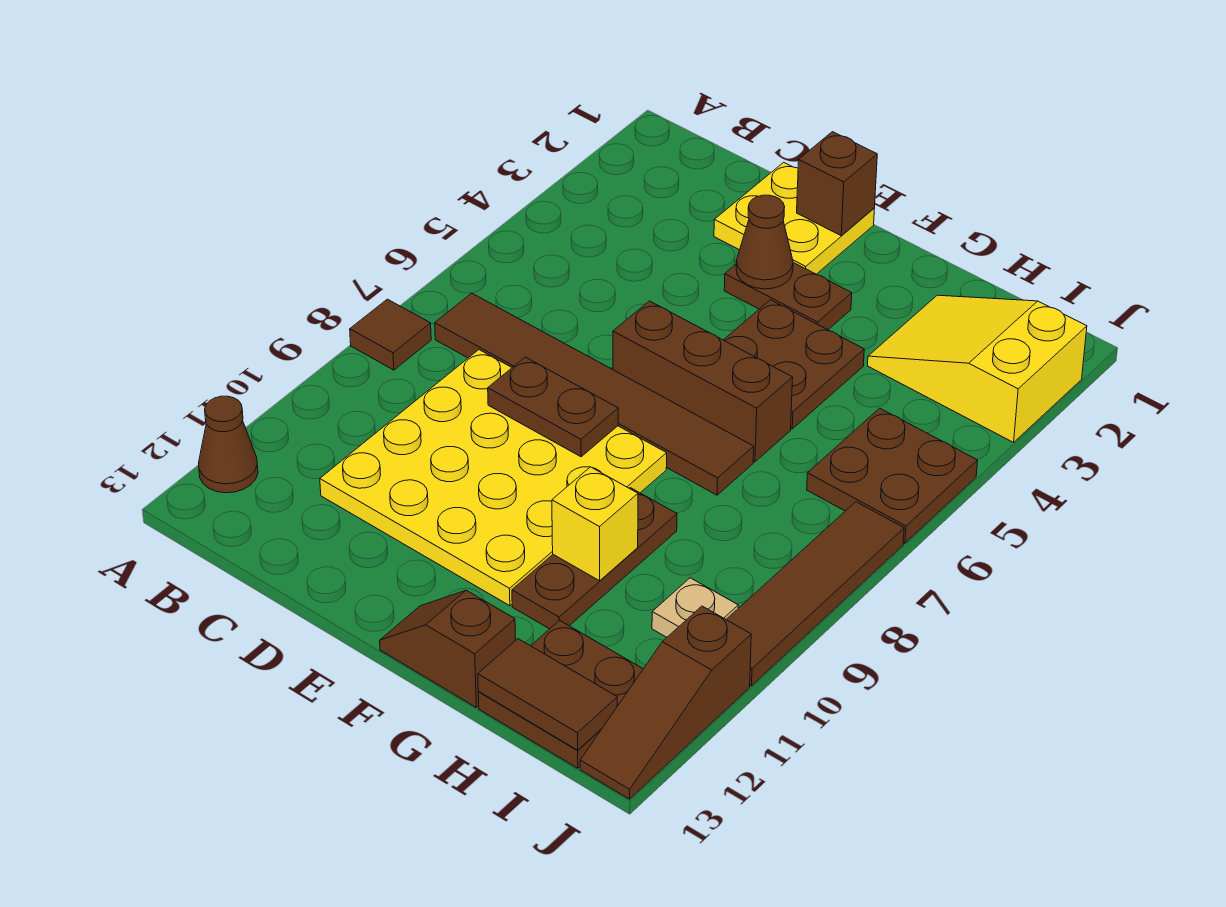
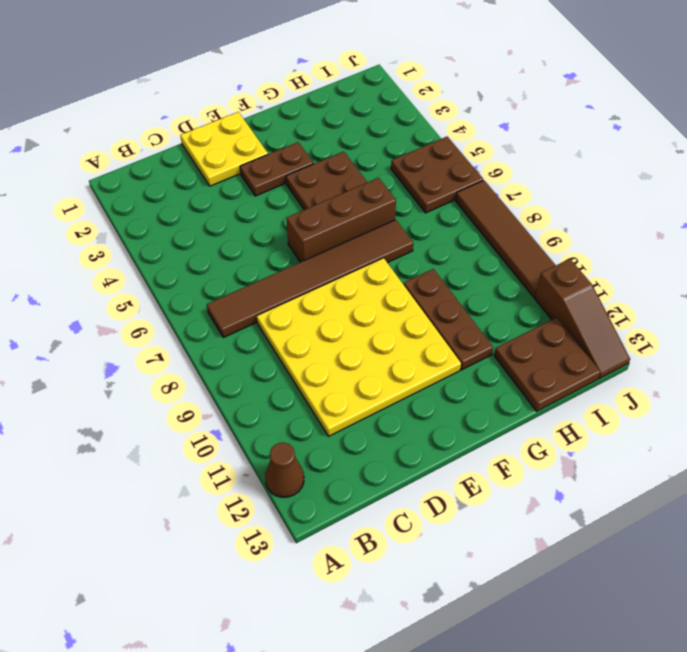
none -> brown tile A8 level 1
none -> brown slope F13:G13 level 1 top G
none -> yellow slope H2:J3 level 1 top J

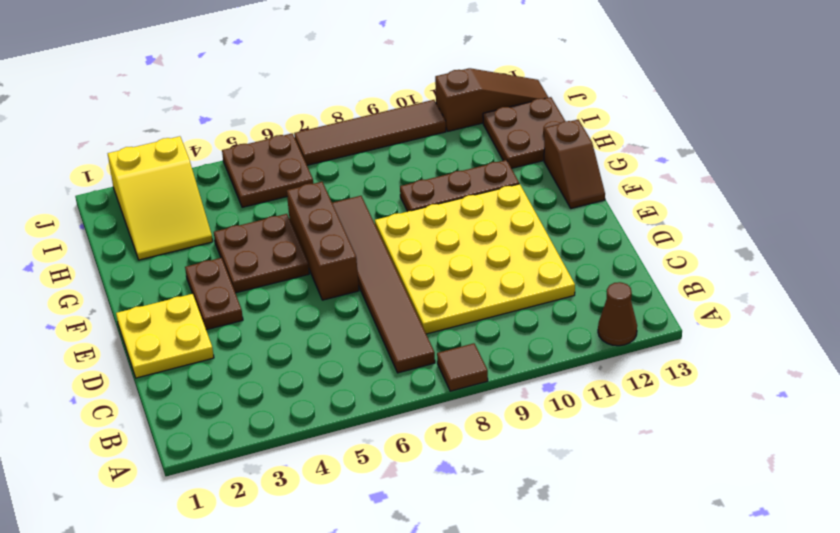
none -> tan plate I10 level 1
none -> brown plate D8:E8 level 2
none -> brown brick E1 level 2

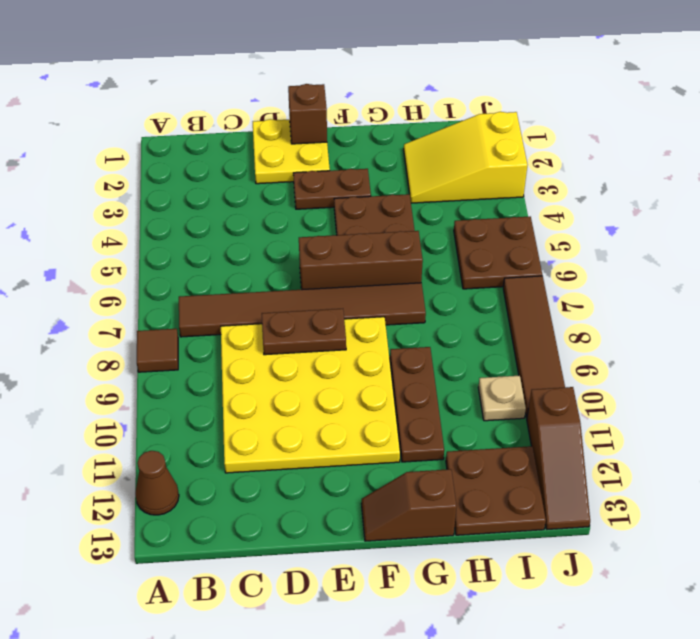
none -> brown cone E3 level 2
none -> yellow brick G10 level 2
none -> brown tile H13:I13 level 2

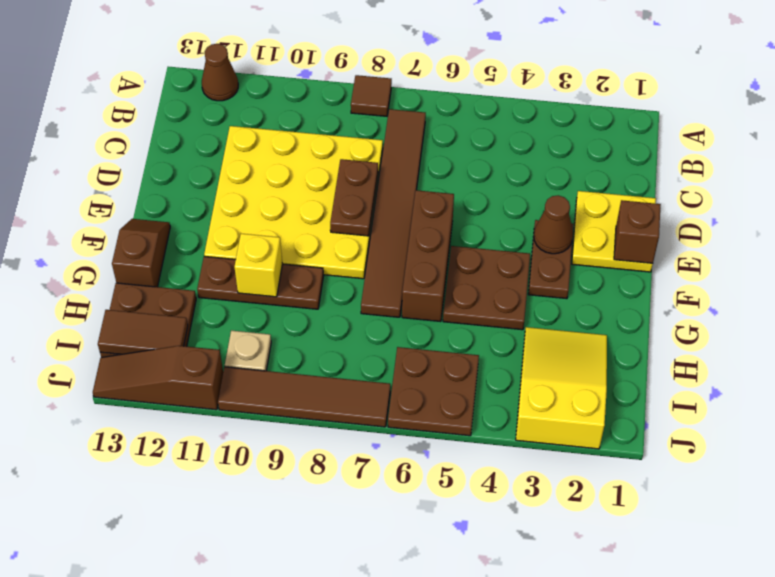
brown tile I12:I13 level 2 -> brown tile H13:I13 level 2

